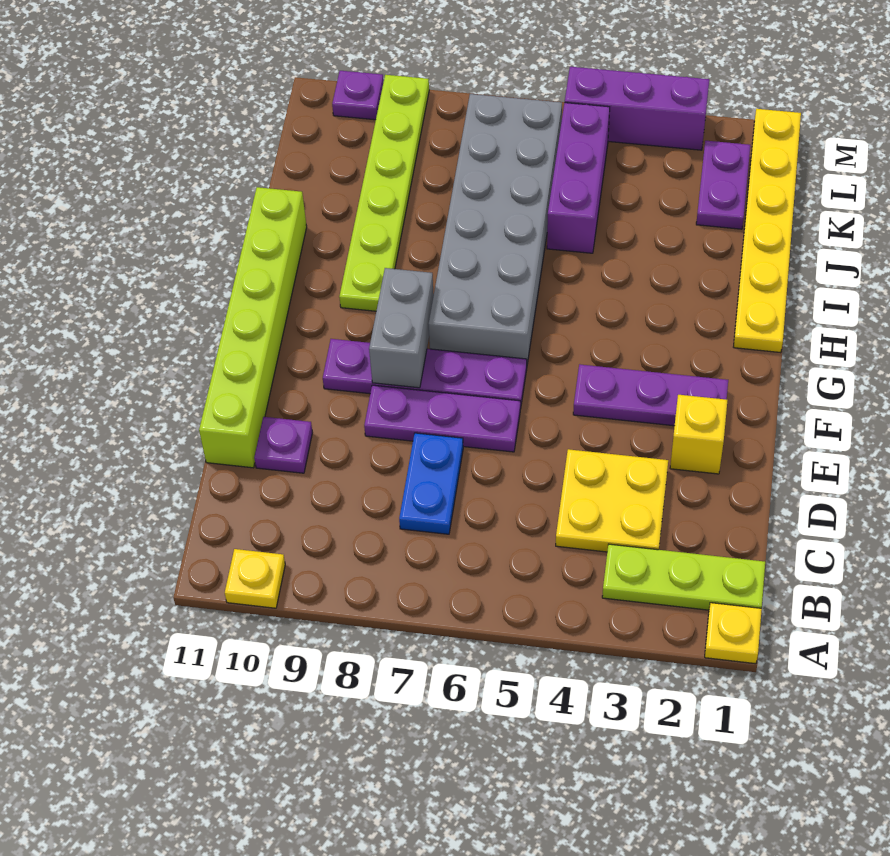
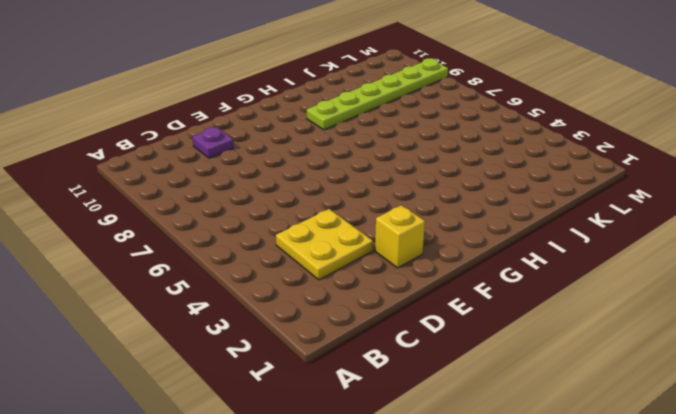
none -> yellow plate A1 level 1
none -> yellow plate A10 level 1
none -> lime plate B1:B3 level 1

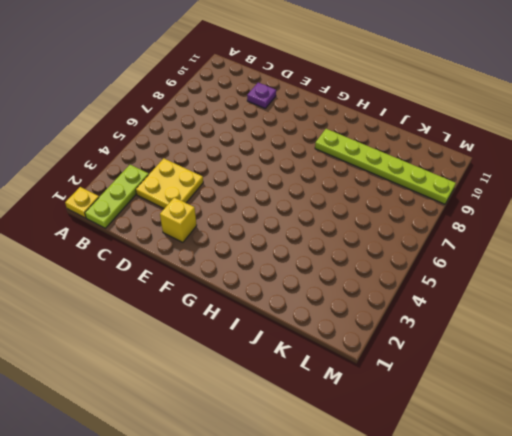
none -> yellow plate A10 level 1
none -> blue plate C7:D7 level 1
none -> lime brick D11:I11 level 1

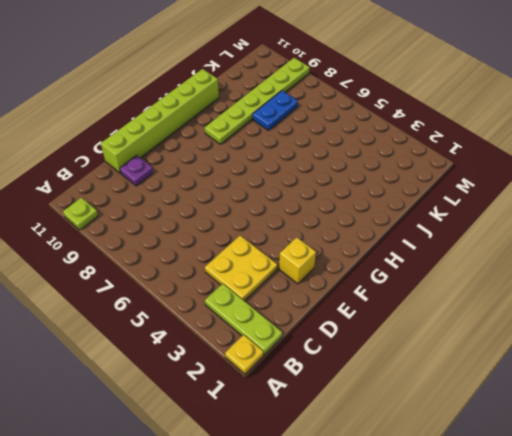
lime plate A10 level 1 -> yellow plate A10 level 1
blue plate J8:K8 level 1 -> blue plate C7:D7 level 1
none -> purple plate E6:E8 level 1
none -> purple plate F2:F4 level 1
none -> purple plate F6:F9 level 1

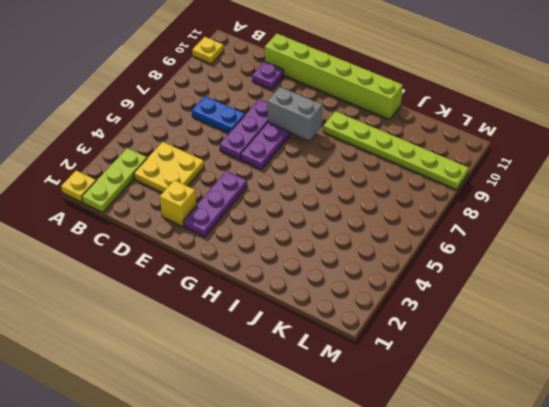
none -> grey brick G6:L7 level 1
none -> yellow plate H1:M1 level 1
none -> purple brick J5:L5 level 1

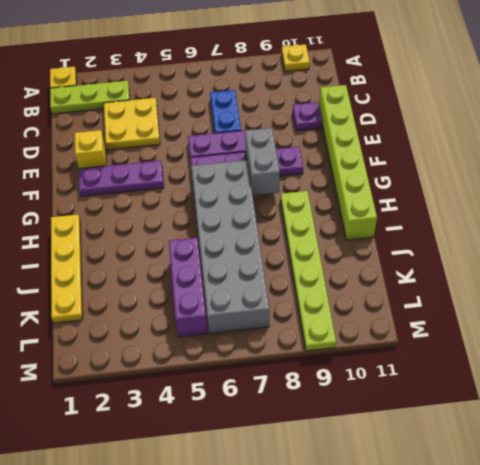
yellow plate H1:K1 level 1 -> yellow plate H1:M1 level 1
none -> purple plate K2:L2 level 1
none -> purple brick M3:M5 level 1
none -> purple plate M10 level 1

